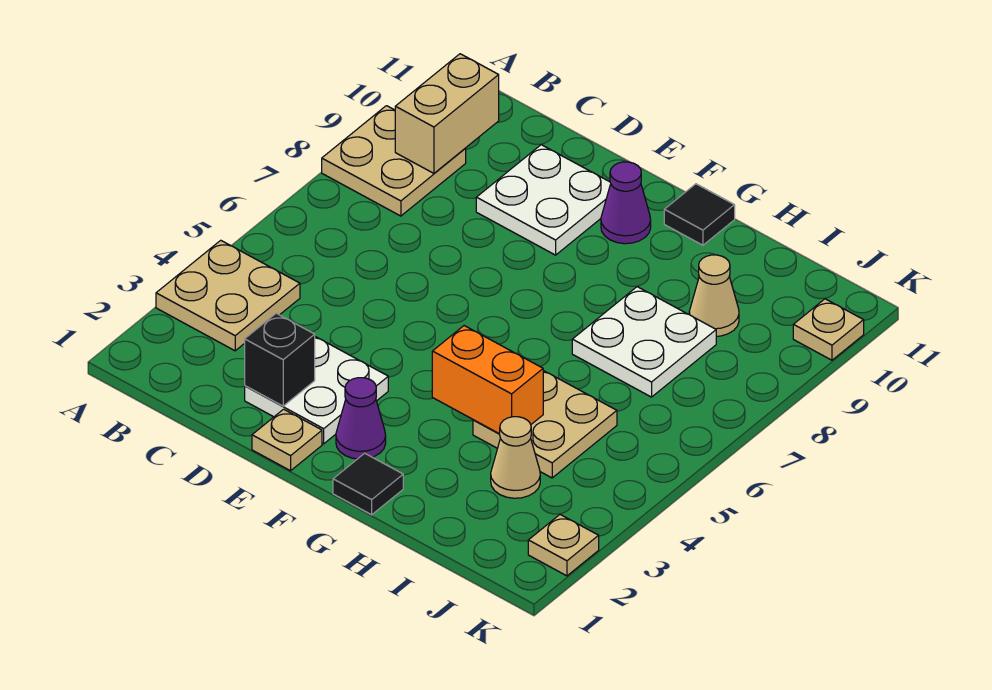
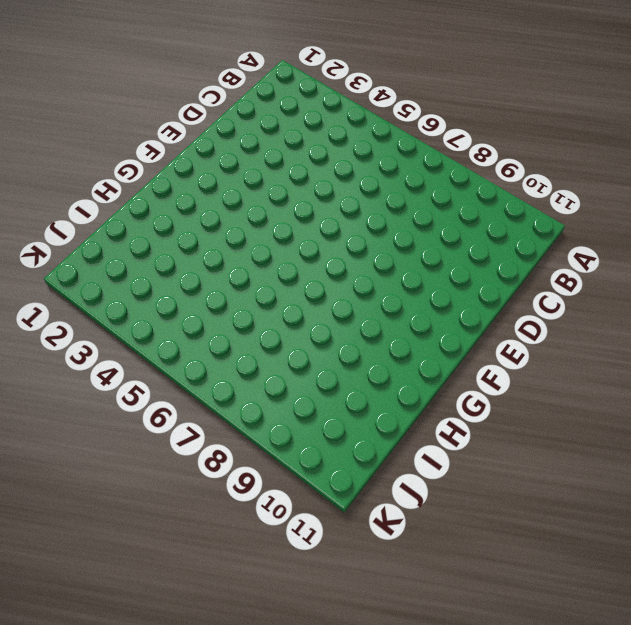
none -> tan plate A3:B4 level 1
none -> tan plate A8:B9 level 1
none -> white plate D2:E3 level 1

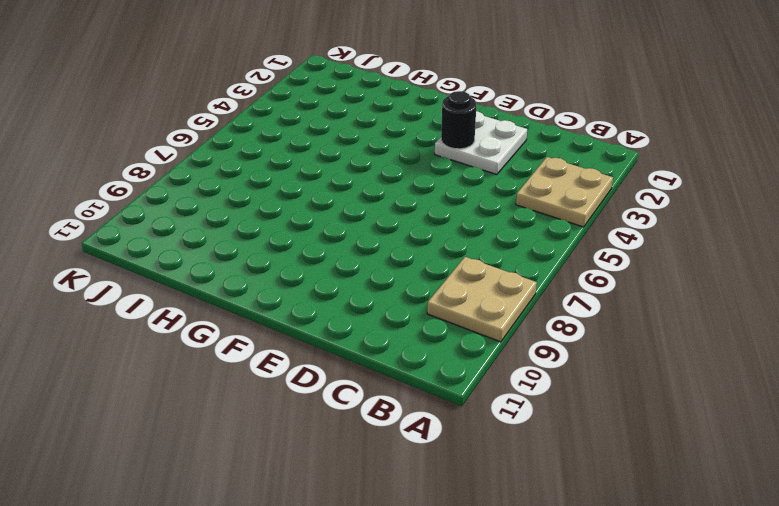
black round brick E3 level 2 -> none
none -> white plate D9:E10 level 1
none -> tan plate E1 level 1
none -> purple cone F2 level 1

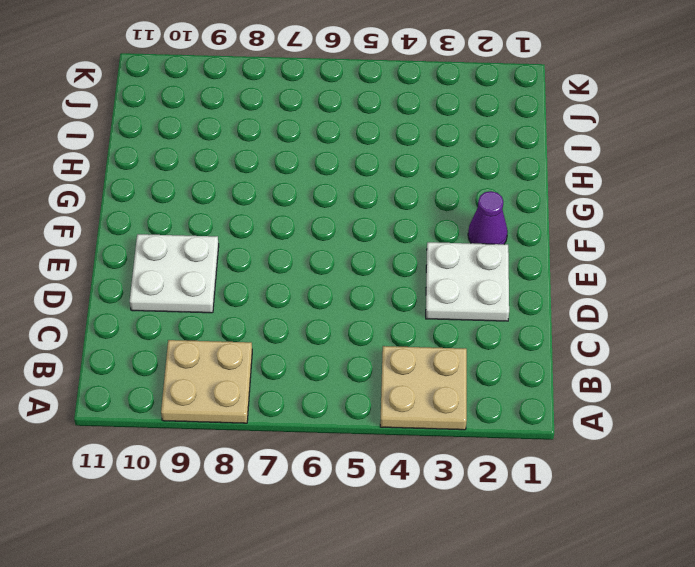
none -> tan plate E1 level 1
none -> purple cone F10 level 1
none -> black tile G1 level 1

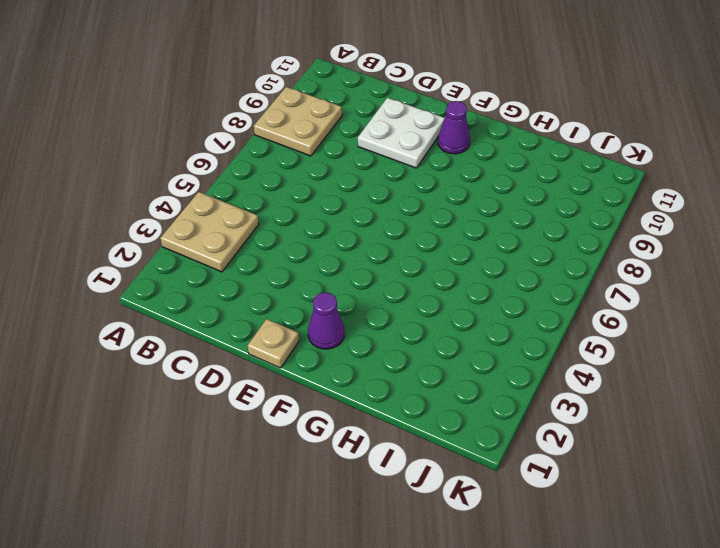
none -> white plate D2:E3 level 1
none -> black tile G1 level 1
none -> black tile G11 level 1

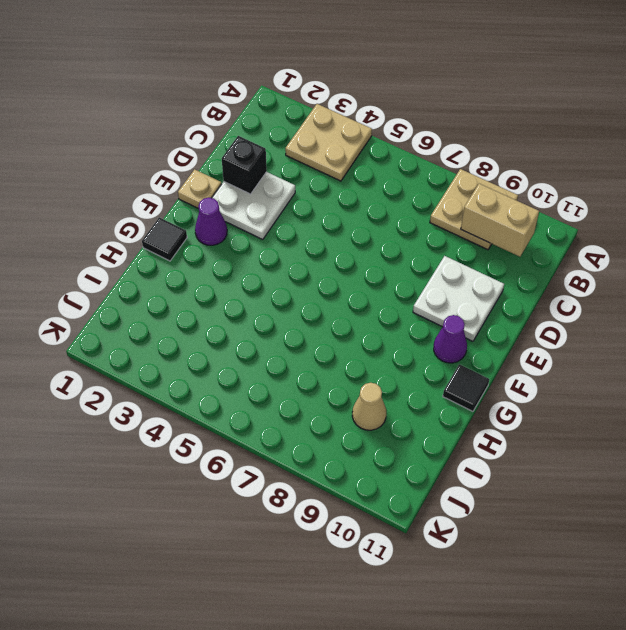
none -> tan plate H4:I5 level 1
none -> white plate H7:I8 level 1
none -> tan cone I3 level 1

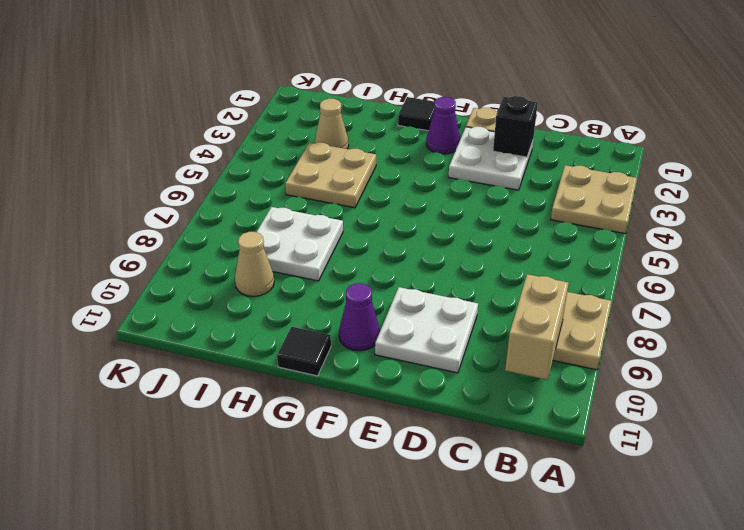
none -> tan plate K2 level 1
none -> tan plate K10 level 1
none -> orange brick G4:H4 level 2

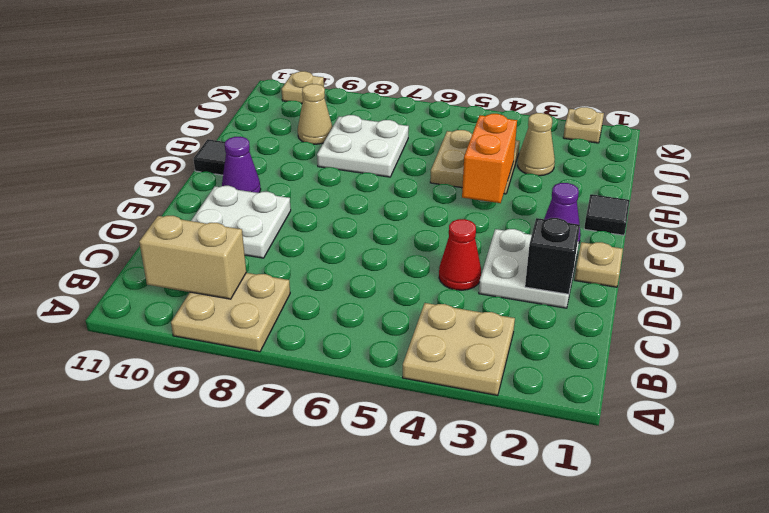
red cone D4 level 1 -> none

